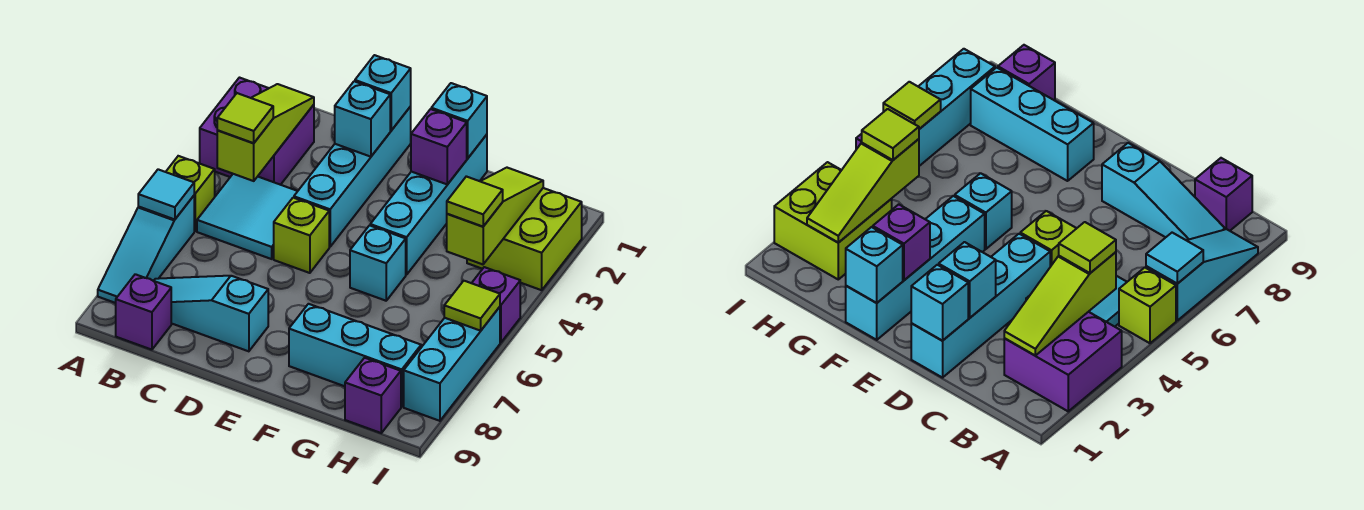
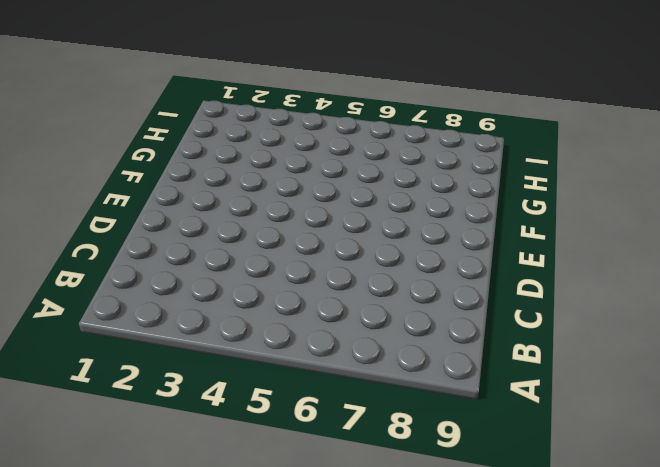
none -> purple brick A2:B3 level 1
none -> lime brick A5 level 1
none -> cyan slope A6:A8 level 1 top 6

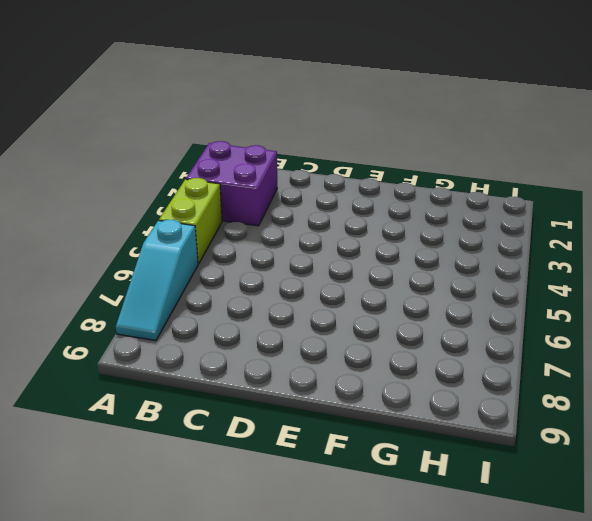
lime brick A4:A5 level 1 -> lime brick A5 level 1
none -> cyan tile B4:C5 level 1
none -> cyan slope B8:D8 level 1 top D
none -> purple brick B9 level 1

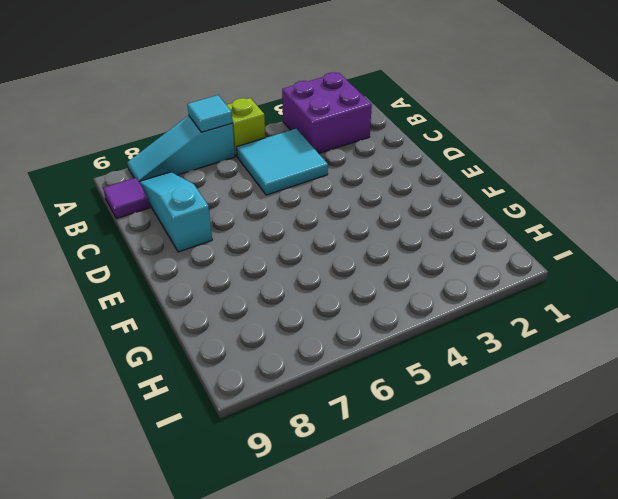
purple tile B9 level 1 -> purple brick B9 level 1
none -> cyan brick D1:D4 level 1
none -> lime brick D5 level 1
none -> cyan brick F1:F4 level 1

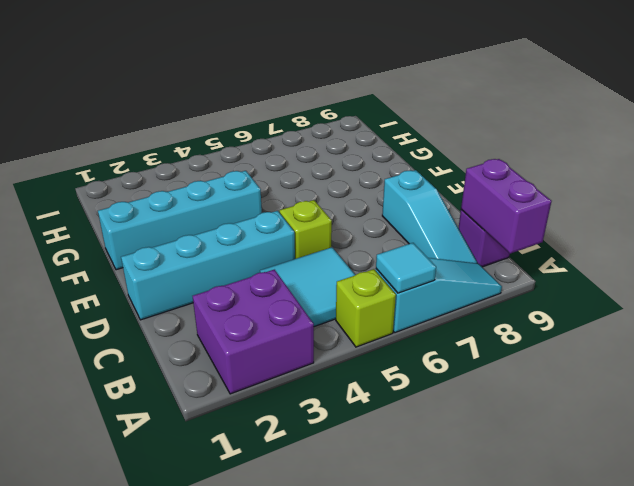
purple brick A9:B9 level 2 -> none
none -> cyan brick F5 level 1
none -> cyan brick F8:H8 level 1
none -> lime brick H2:I3 level 1

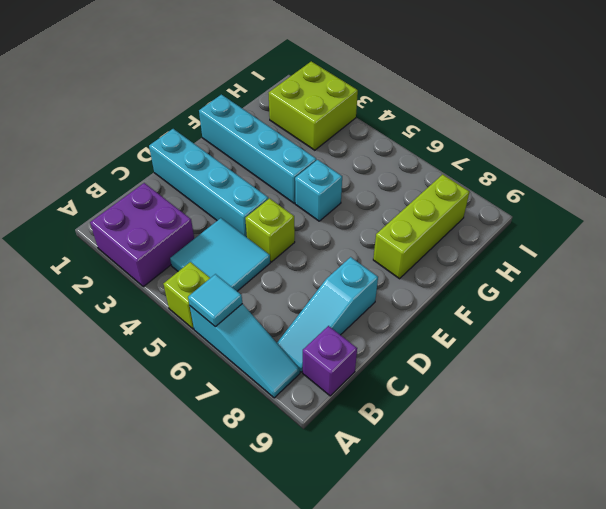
lime brick F8:H8 level 1 -> cyan brick F8:H8 level 1
none -> purple brick H9 level 1
none -> purple brick I5 level 1
none -> cyan brick I6:I8 level 1

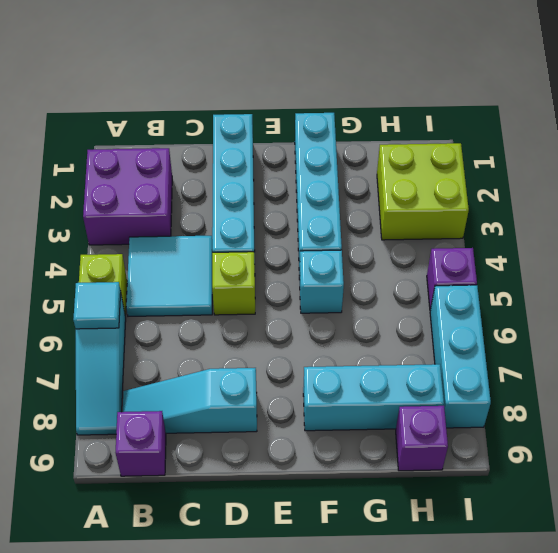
none -> lime slope B2:B4 level 2 top 4
none -> cyan brick D1 level 2
none -> cyan brick D2 level 2

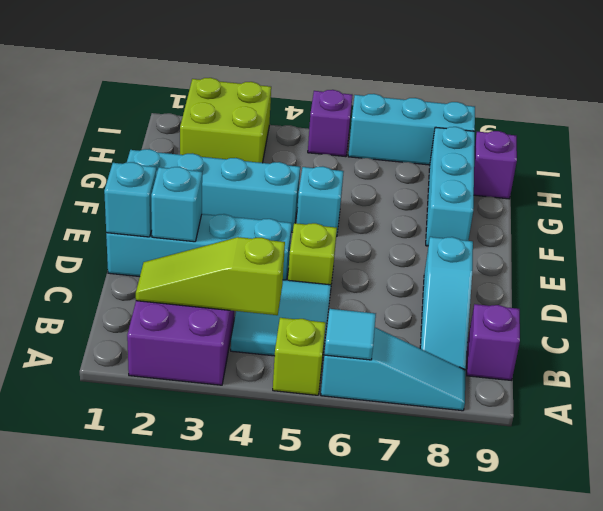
none -> cyan brick F1 level 2
none -> purple brick F2 level 2
none -> lime slope H2:H4 level 2 top 4

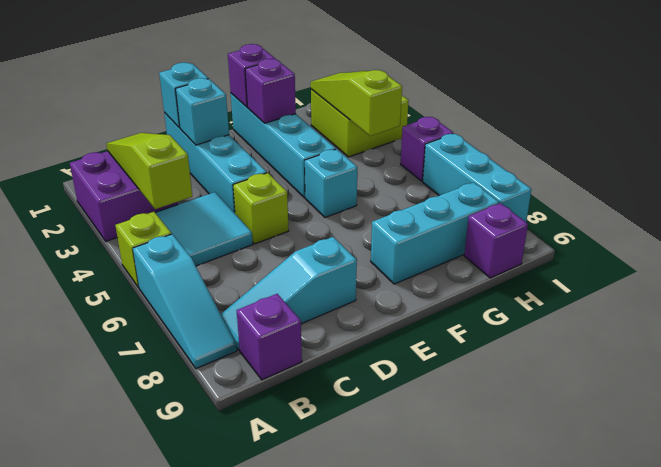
purple brick F1 level 2 -> cyan brick F1 level 2
none -> cyan tile A6 level 2
none -> lime tile I6 level 2
none -> lime tile B4 level 3

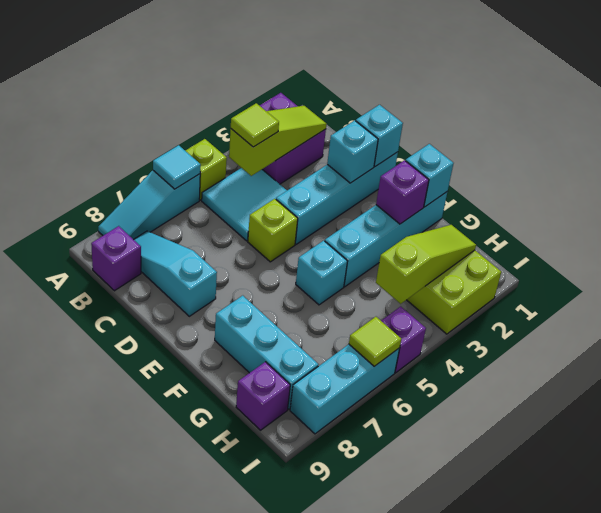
none -> lime tile H4 level 3

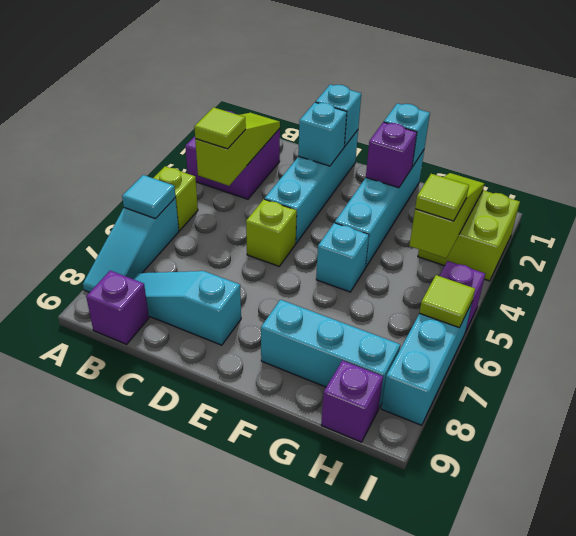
none -> cyan tile B4:C5 level 1

